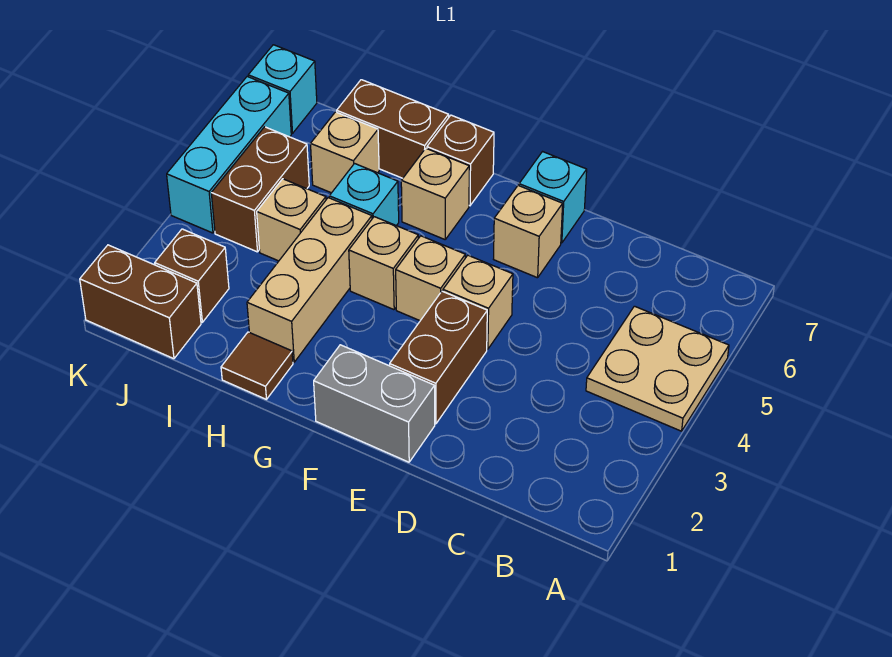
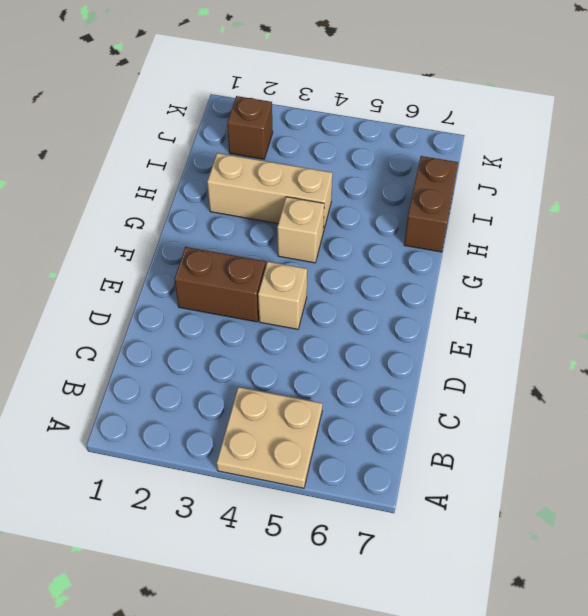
none -> grey brick E1:F1 level 1
none -> tan brick E6 level 1
none -> cyan brick E7 level 1

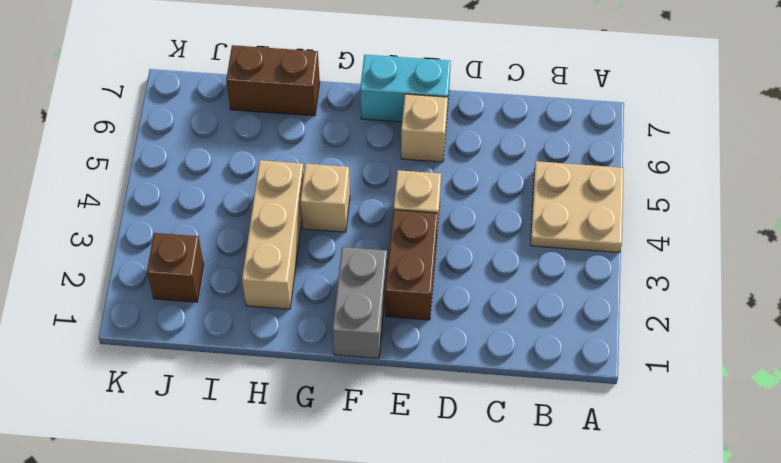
cyan brick E7:F7 level 1 -> cyan brick E7 level 1
grey brick F1:F2 level 1 -> grey brick E1:F1 level 1
none -> tan brick F4 level 1
none -> tan brick G6 level 1
none -> brown brick G7 level 1

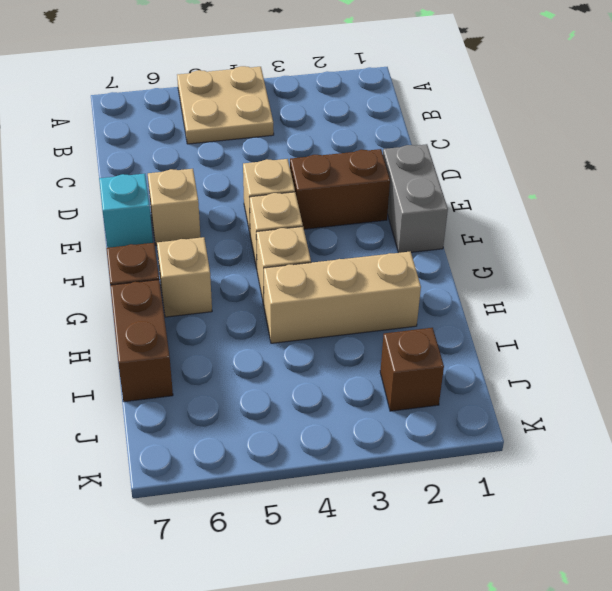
none -> brown tile H1 level 1
none -> cyan brick H5 level 1
none -> tan brick I4 level 1

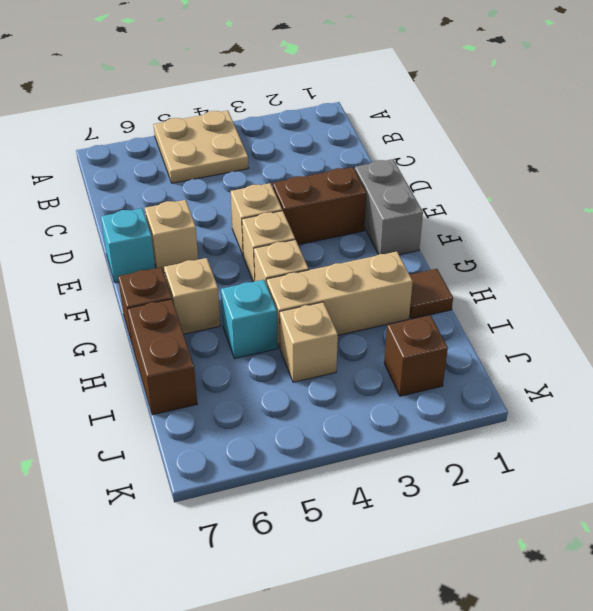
none -> tan brick I6 level 1
none -> brown brick J1:K1 level 1
none -> brown brick J4:J5 level 1

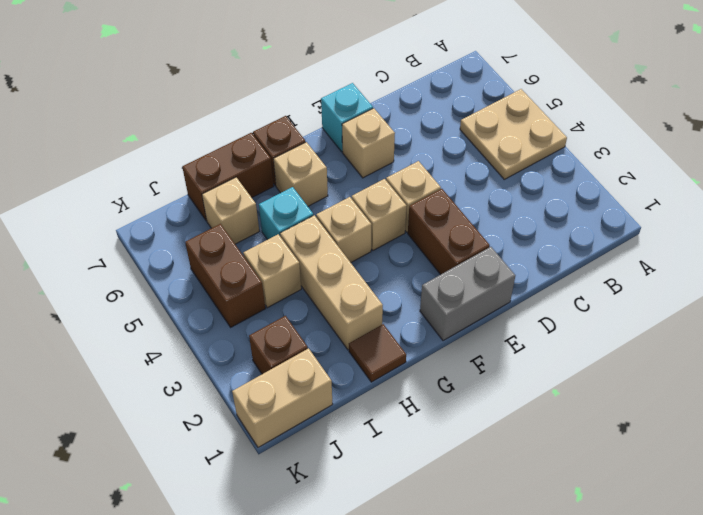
tan brick J1:K1 level 1 -> brown brick J1:K1 level 1
none -> cyan brick K4:K6 level 1
none -> cyan brick K7 level 1

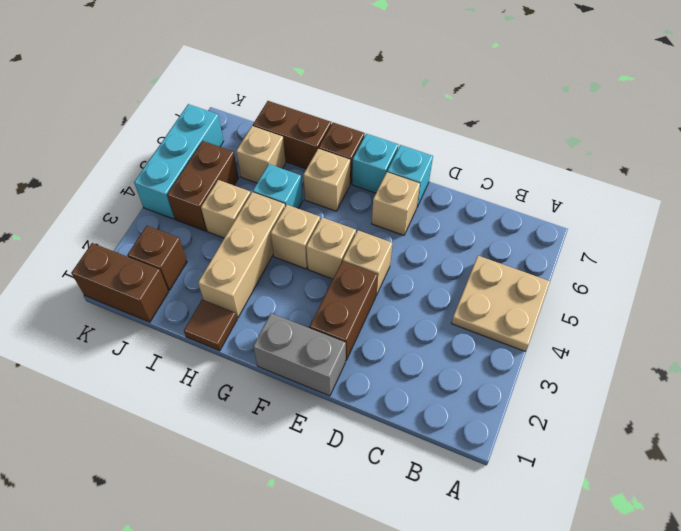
cyan brick F7 level 1 -> cyan brick K7 level 1

